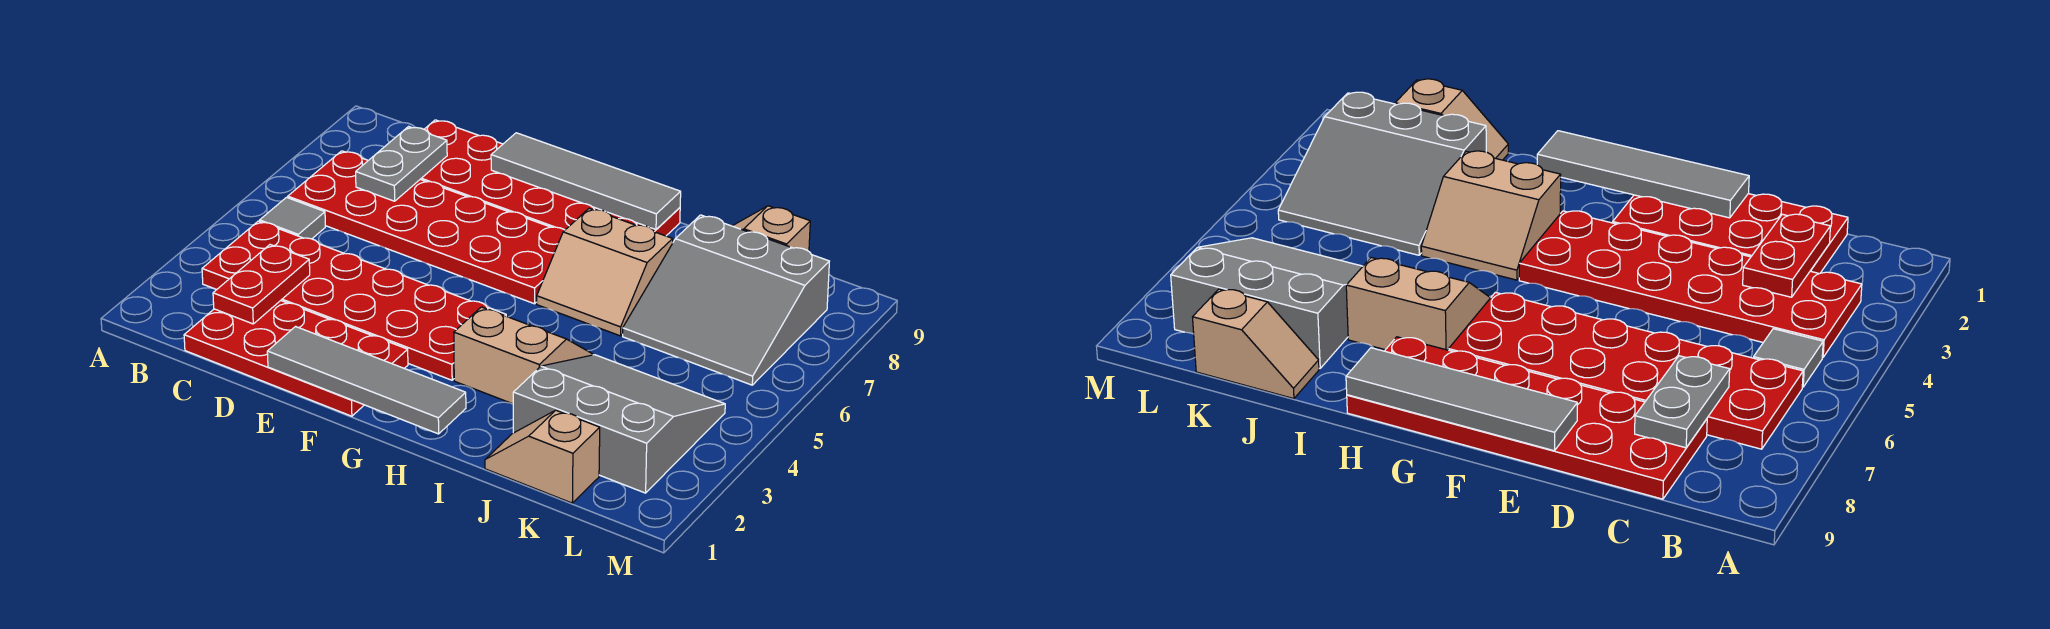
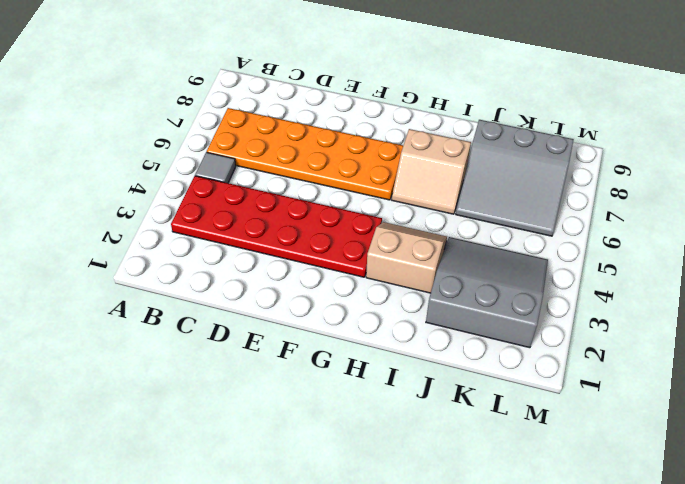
orange plate B6:G7 level 1 -> red plate B6:G7 level 1
none -> red plate C1:F2 level 1
none -> red plate C8:H9 level 1
none -> tan slope J1:K1 level 1 top K

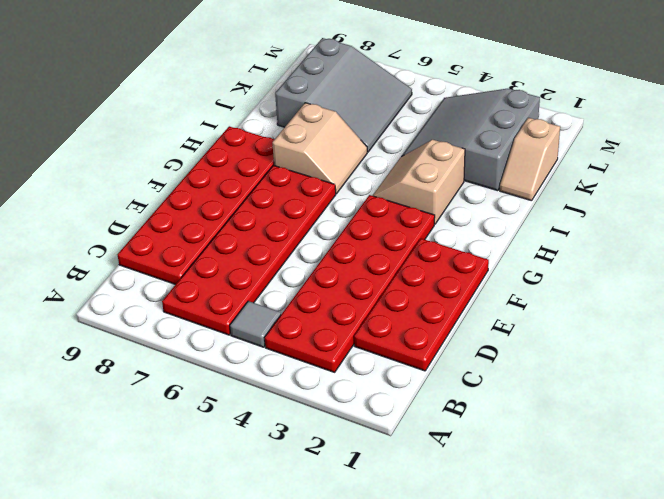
none -> tan slope J9:K9 level 1 top K
none -> red plate C2:C3 level 2
none -> grey plate C7:C8 level 2

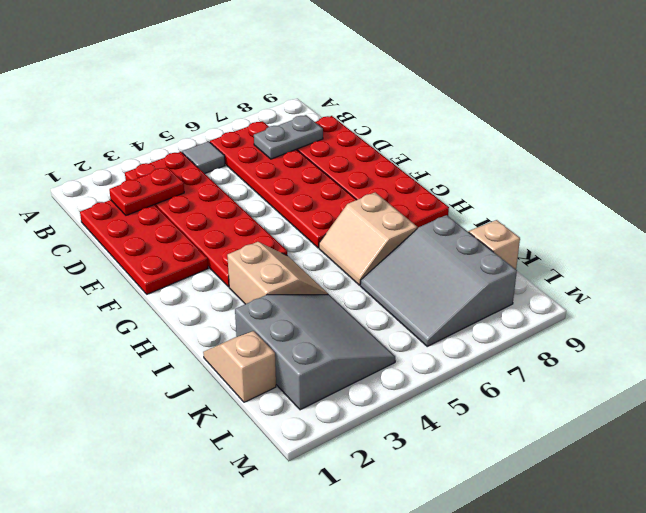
none -> grey tile E1:H1 level 2
none -> grey tile E9:H9 level 2

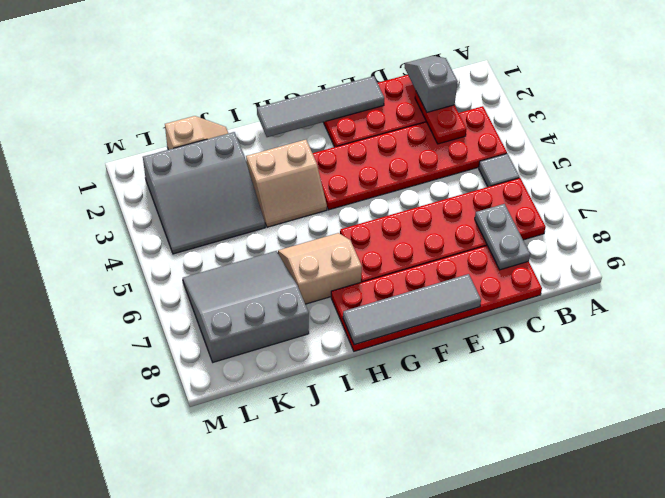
grey slope C1:C2 level 3 top 2 -> none
none -> tan slope J9:K9 level 1 top K

